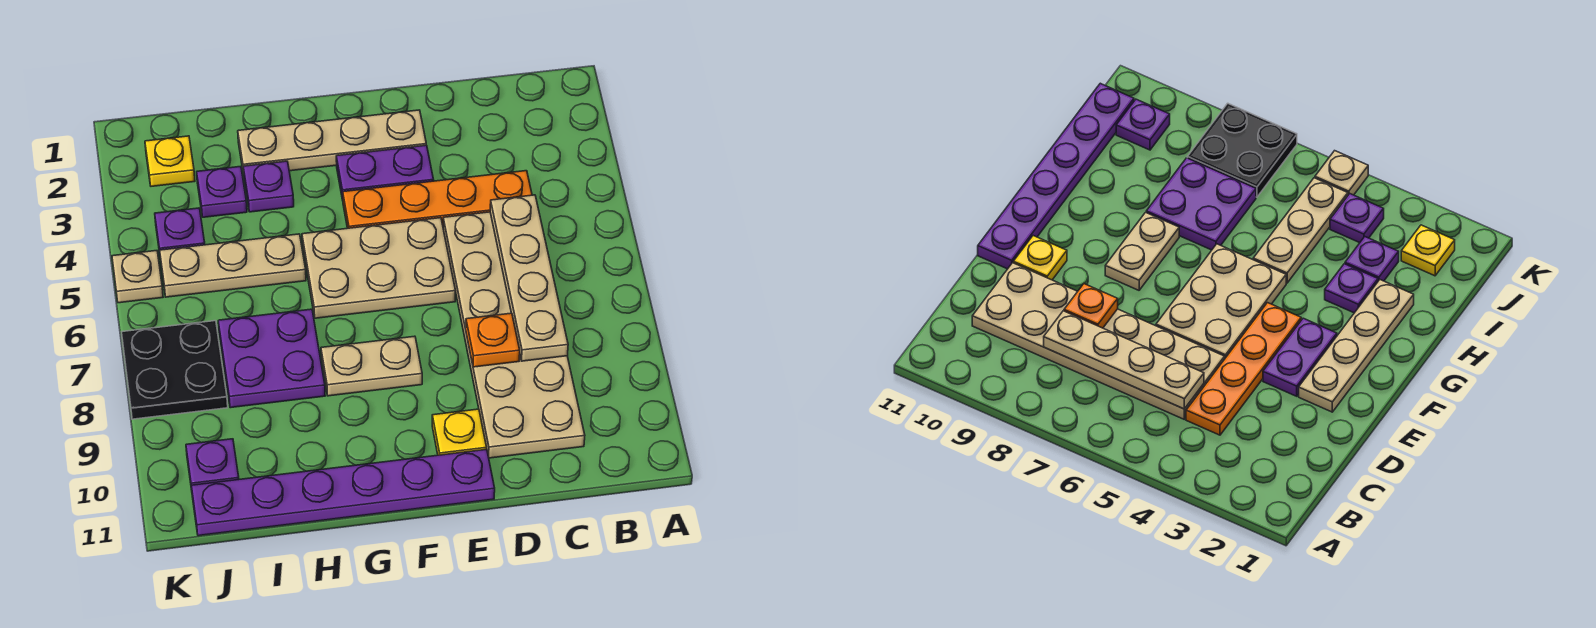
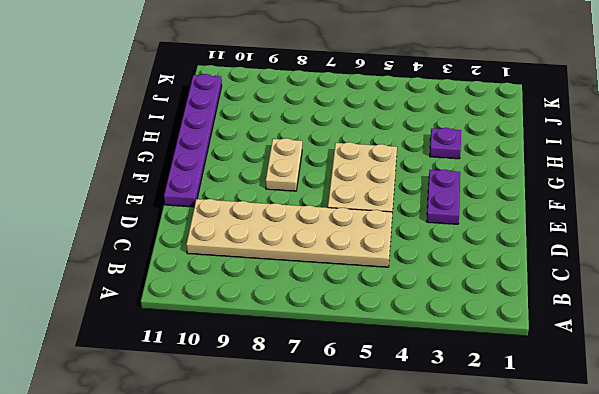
none -> orange plate C4:F4 level 1
none -> tan plate E2:H2 level 1
none -> yellow plate E10 level 1

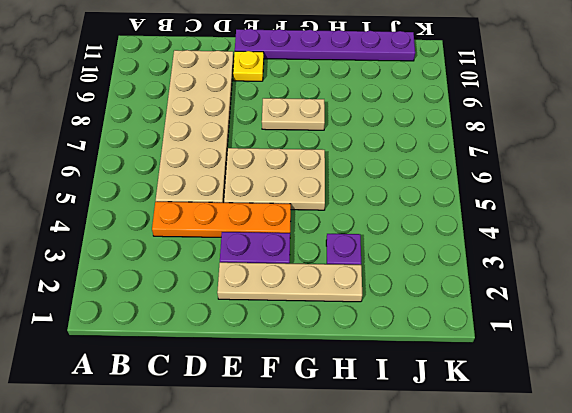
none -> tan plate H5:J5 level 1
none -> purple plate H7:I8 level 1
none -> purple plate I3 level 1

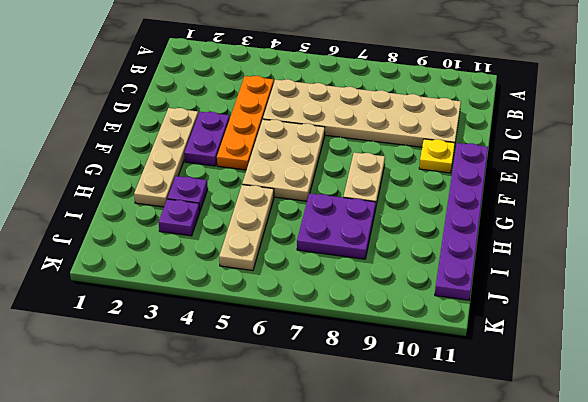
none -> yellow plate J2 level 1
none -> purple plate J4 level 1
none -> black plate J7:K8 level 1

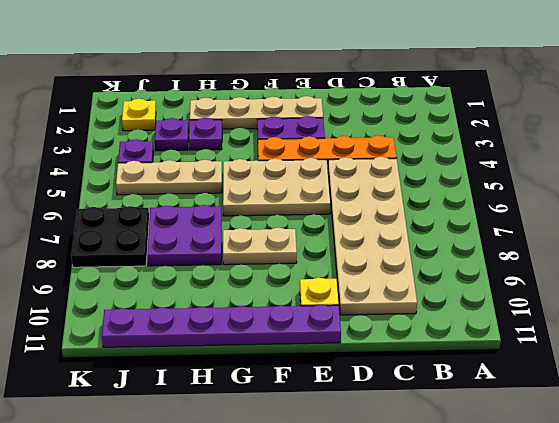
none -> purple plate J10 level 1
none -> tan plate K5 level 1
none -> tan plate C5:C8 level 2

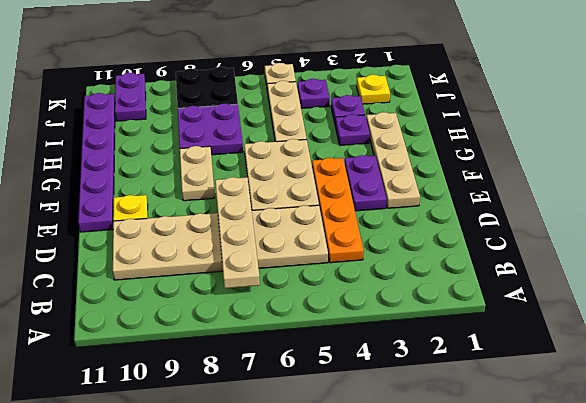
tan plate B7:E7 level 2 -> tan plate C5:C8 level 2
purple plate J10:K10 level 1 -> purple plate J10 level 1
none -> orange plate D8 level 2

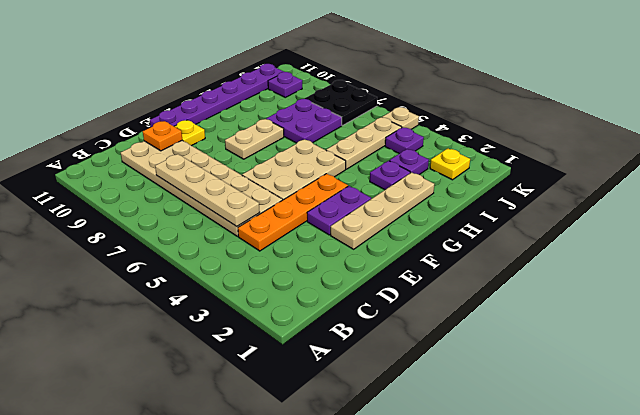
orange plate D10 level 2 -> orange plate D8 level 2

